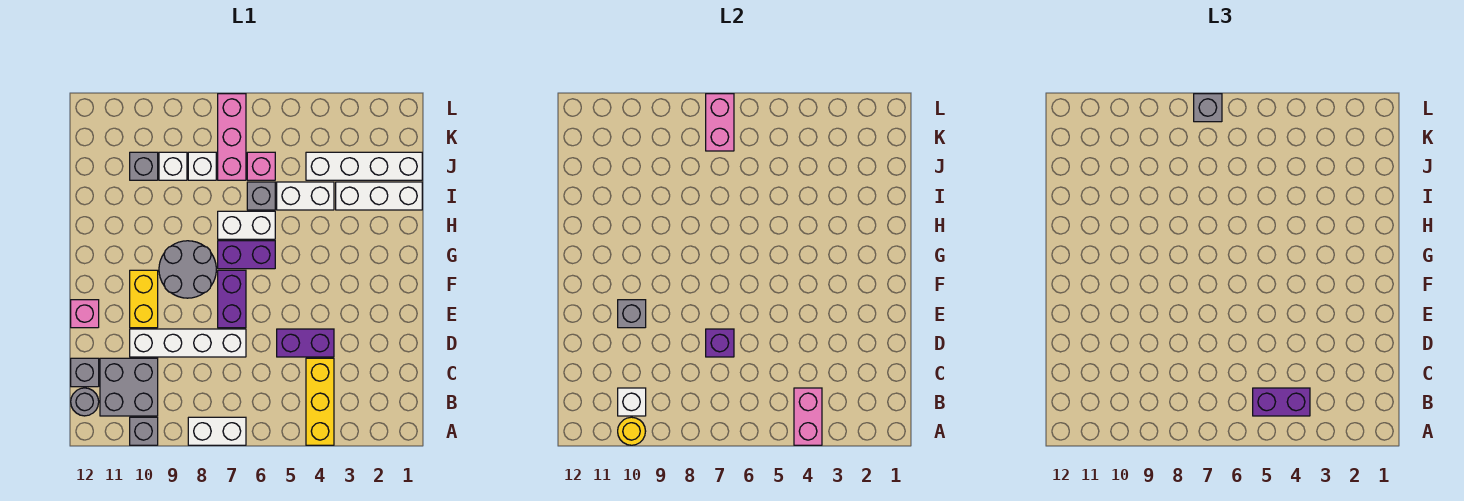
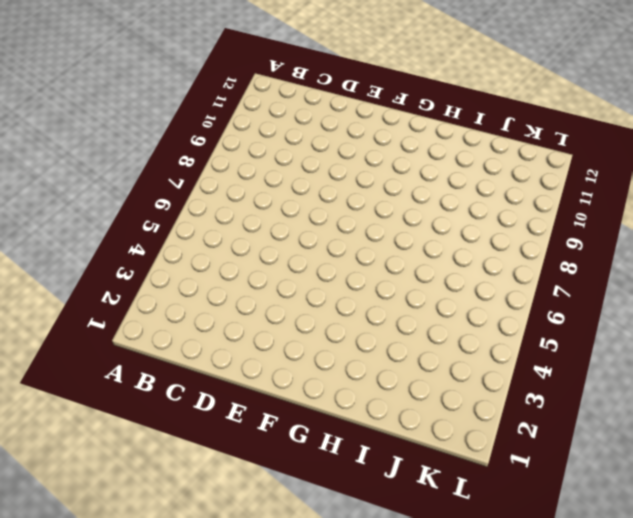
none -> yellow brick A4:C4 level 1
none -> white brick A7:A8 level 1
none -> grey brick A10 level 1
none -> grey brick B10:C11 level 1

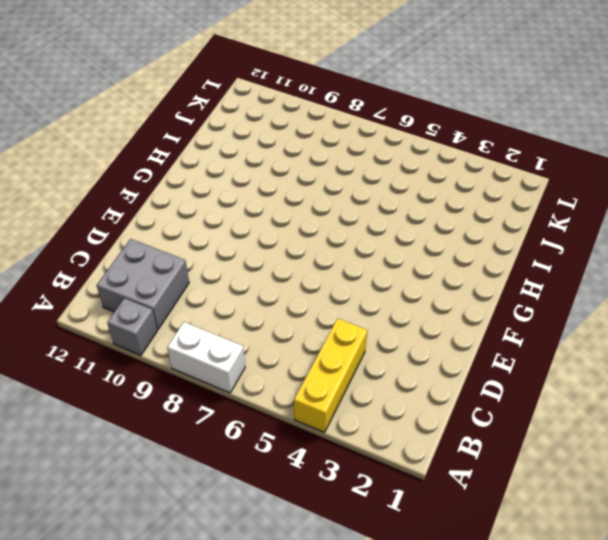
none -> grey round brick B12 level 1
none -> grey brick C12 level 1
none -> purple brick D4:D5 level 1
none -> white brick D7:D10 level 1

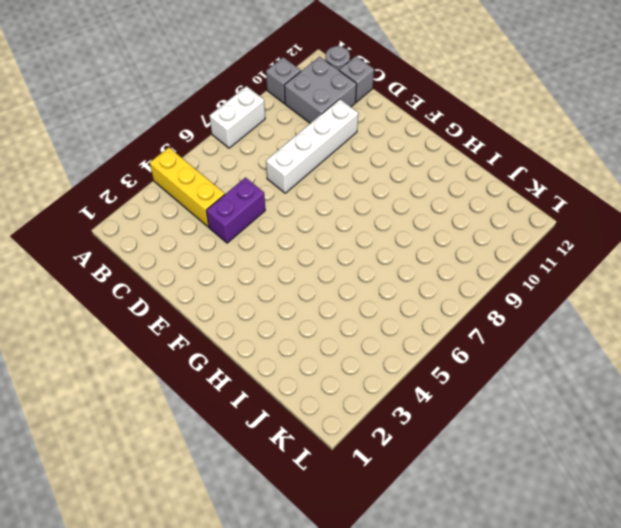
none -> purple brick E7:F7 level 1
none -> yellow brick E10:F10 level 1
none -> pink brick E12 level 1
none -> grey round brick F8:G9 level 1

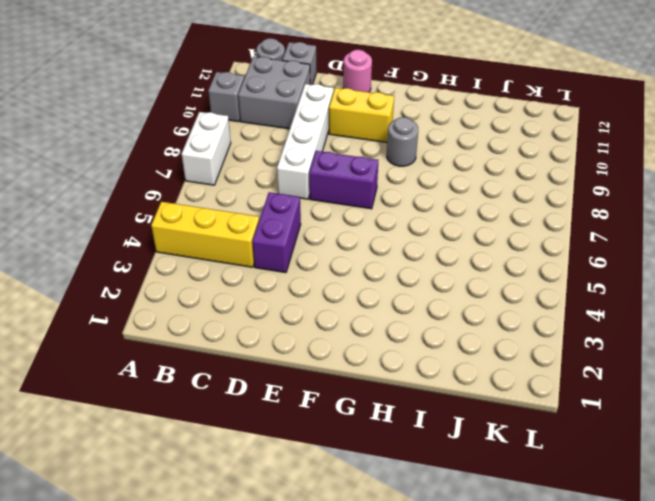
pink round brick E12 level 1 -> pink brick E12 level 1
grey round brick G9 level 1 -> grey round brick F8:G9 level 1
none -> purple brick G6:G7 level 1
none -> white brick H6:H7 level 1
none -> white brick I1:I3 level 1
none -> white brick I4:I5 level 1

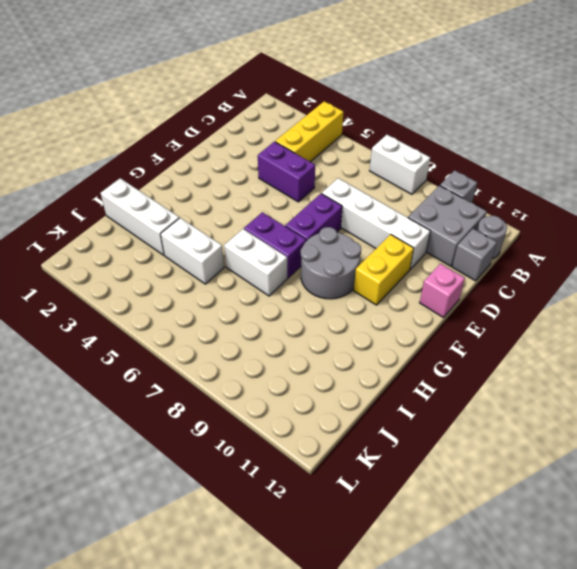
none -> grey brick I6 level 1
none -> white brick J1:J4 level 1
none -> pink brick J6 level 1
none -> pink brick J7:L7 level 1

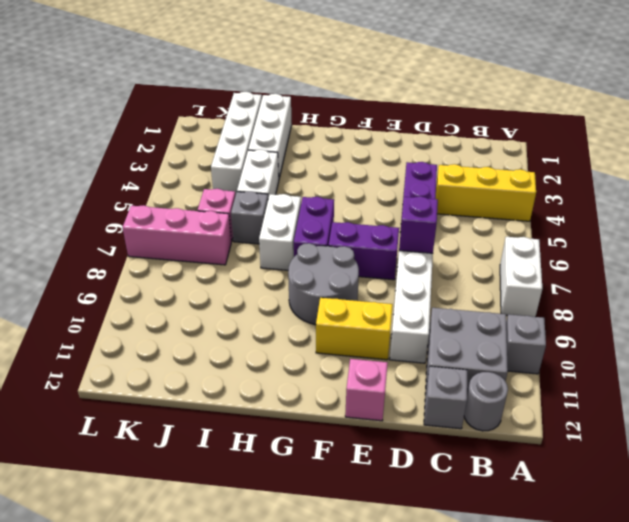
none -> white brick J8 level 1
none -> white brick J9 level 1
none -> grey brick J10 level 1
none -> pink brick A4:B4 level 2

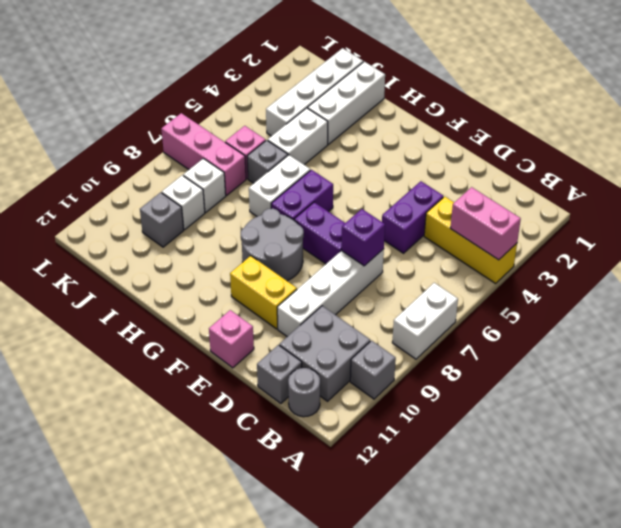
none -> yellow round brick A10 level 2
none -> white brick B10 level 2
none -> grey brick E10 level 2
none -> pink brick K7:L7 level 2

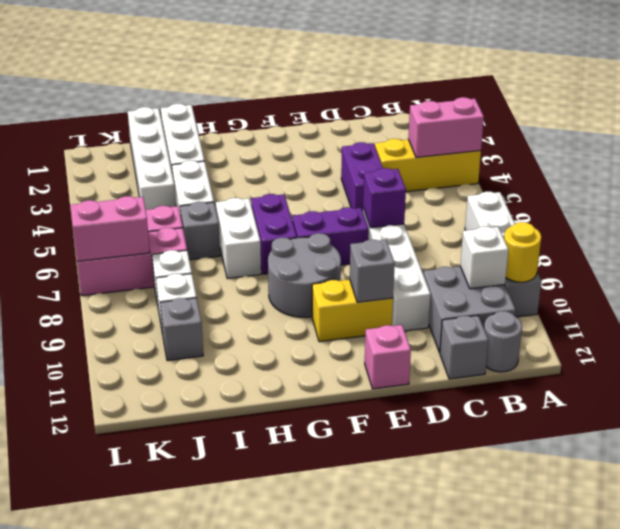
none -> purple brick B4:B5 level 3
none -> grey brick L7 level 3

